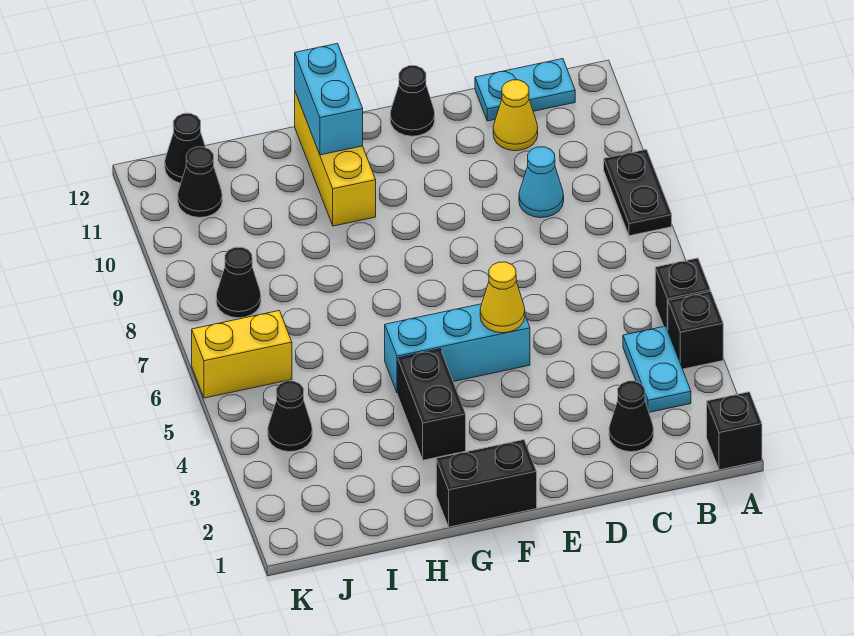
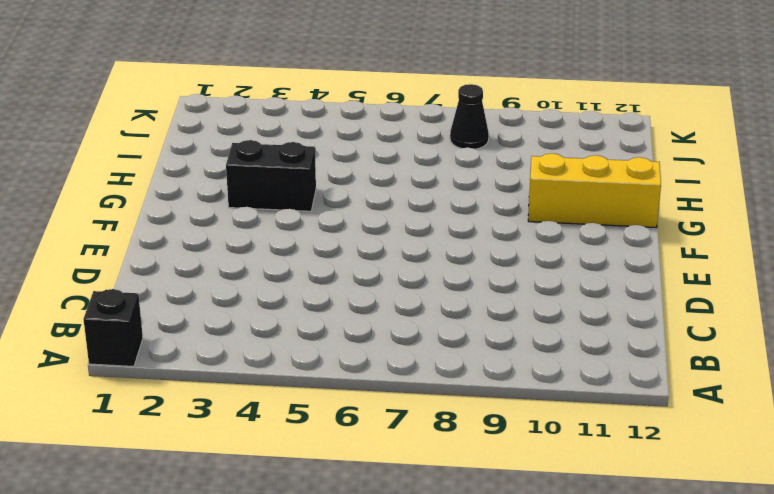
none -> black brick A4 level 1
none -> black brick A5 level 1
none -> black plate A8:A9 level 1

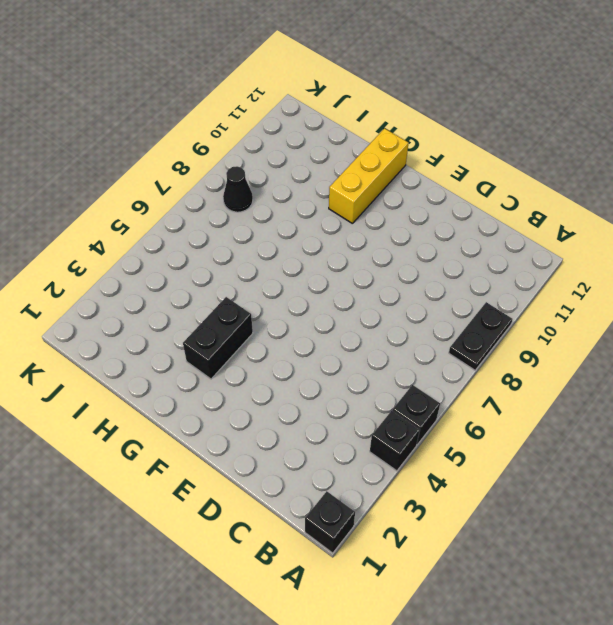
none -> cyan plate B3:B4 level 1
none -> cyan plate B12:C12 level 1
none -> black cone C2 level 1

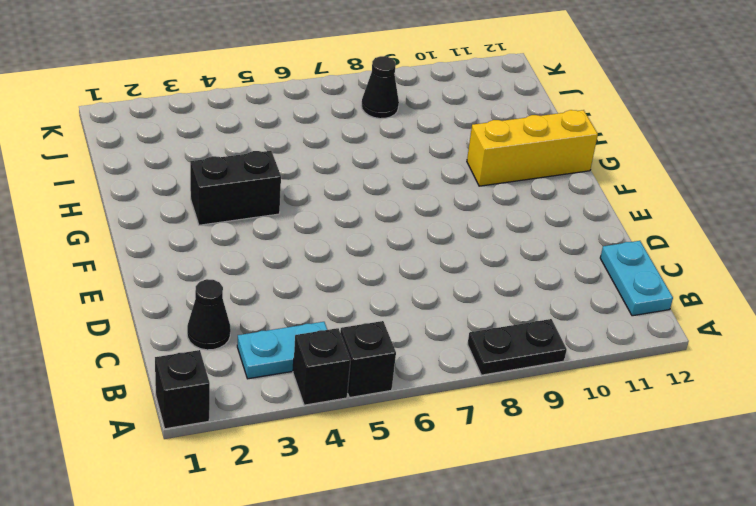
none -> cyan cone C9 level 1
none -> yellow cone C11 level 1
none -> cyan brick E5:G5 level 1

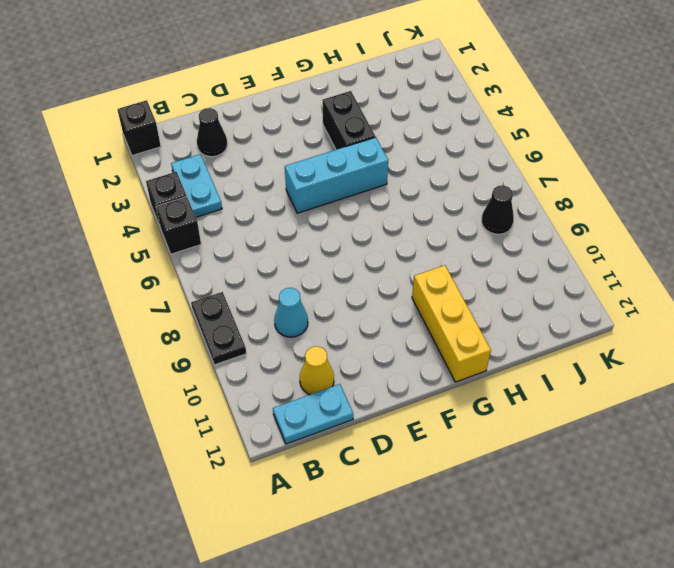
none -> black cone E12 level 1
none -> black brick F1:G1 level 1
none -> black cone J4 level 1

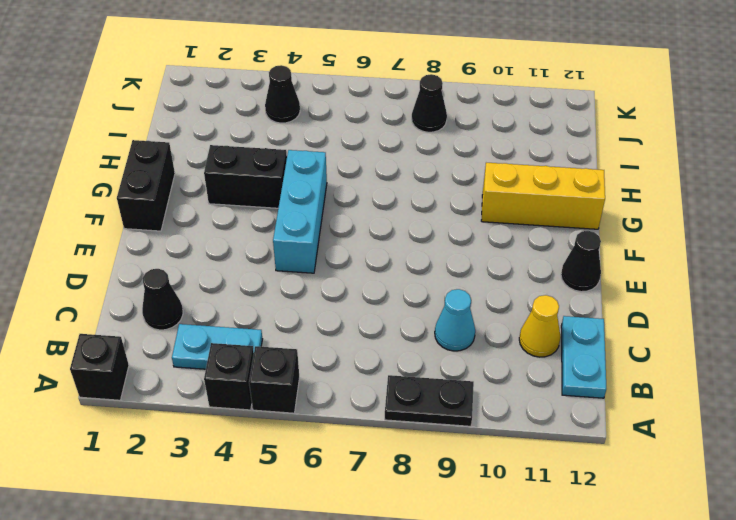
none -> yellow brick J6:K6 level 1
none -> black cone J11 level 1
none -> black cone J12 level 1

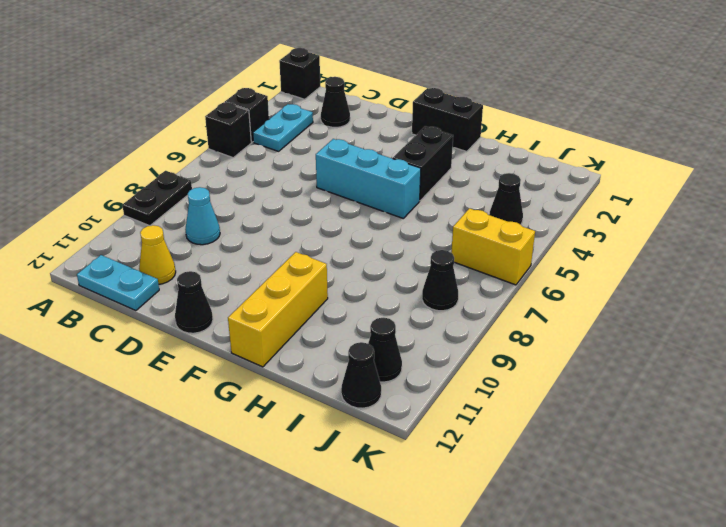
none -> yellow cone E5 level 2
none -> cyan brick G11:G12 level 2

